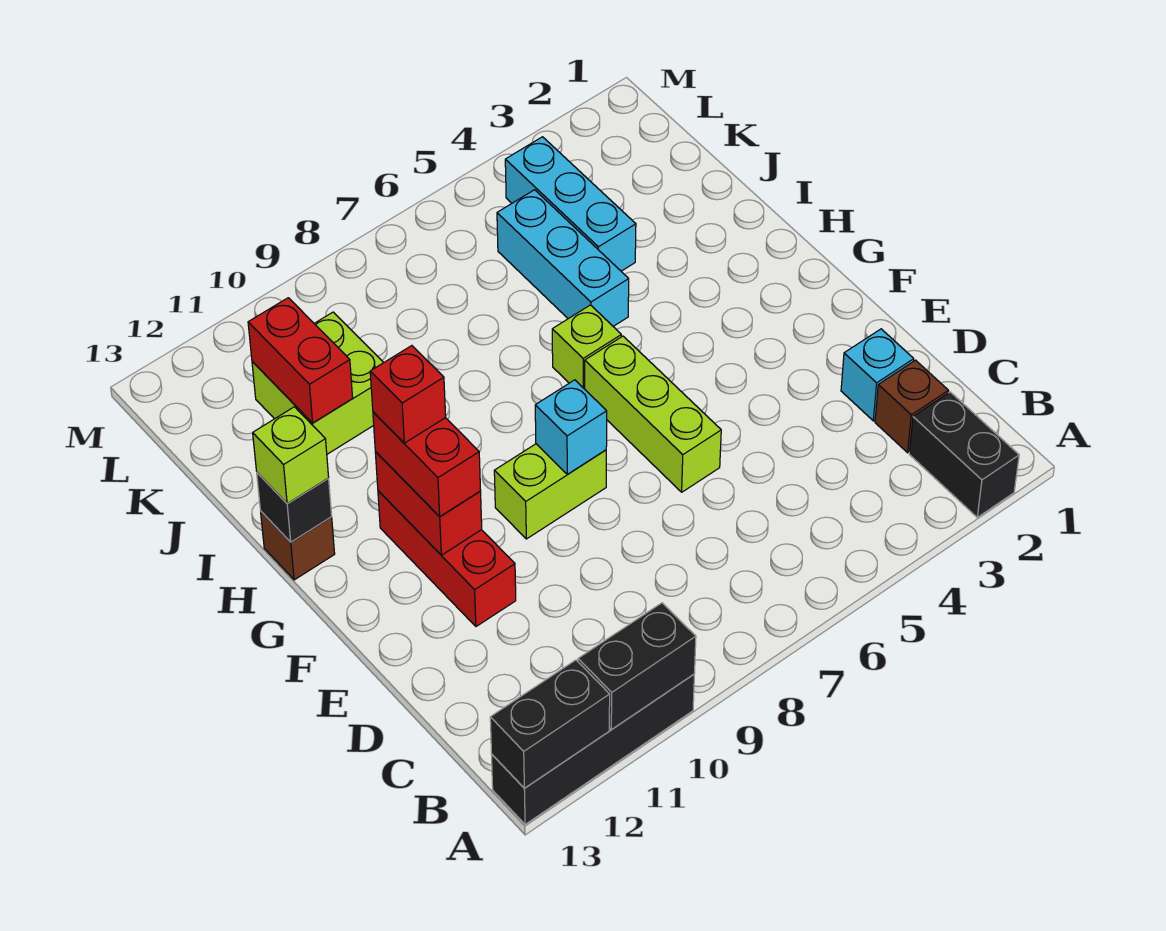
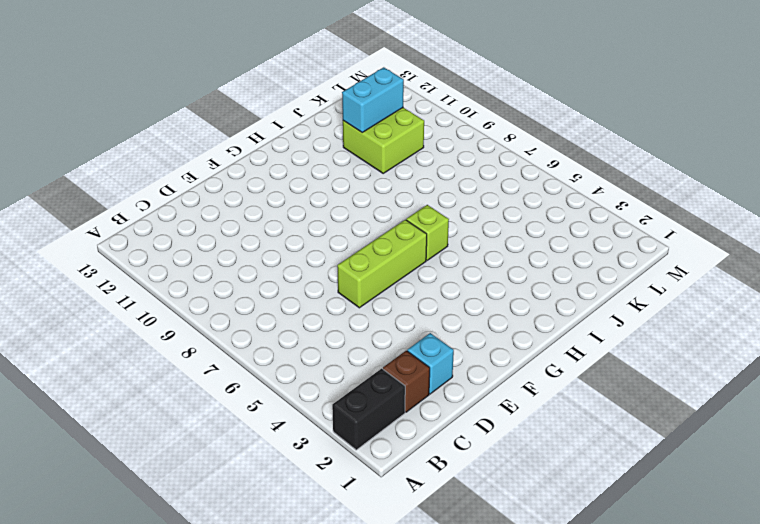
cyan brick J11:K11 level 2 -> red brick J11:K11 level 2
none -> black brick A10:A13 level 1
none -> red brick E11:G11 level 1
none -> lime brick F8:F9 level 1

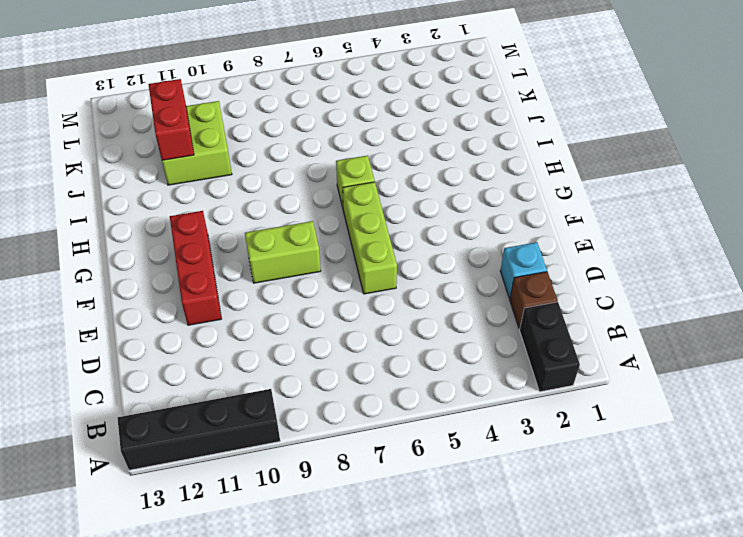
none -> brown brick H13 level 1
none -> cyan brick I5:K5 level 1
none -> cyan brick J4:L4 level 1

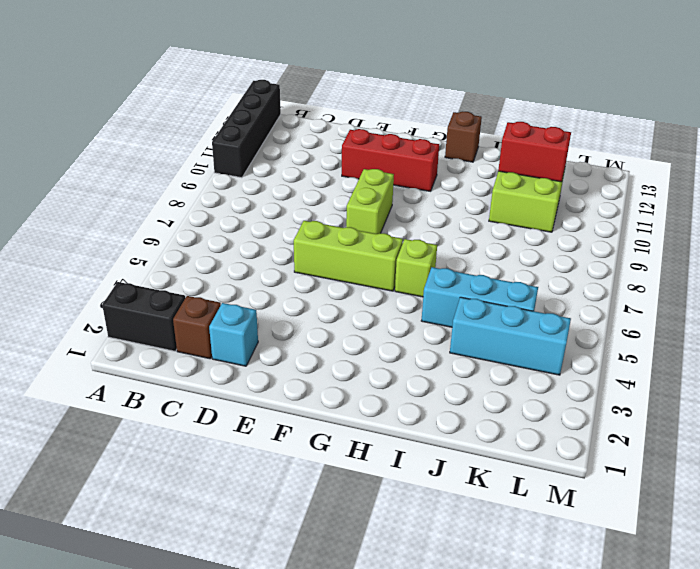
none -> black brick A10:A11 level 2
none -> black brick A12:A13 level 2
none -> cyan brick F8 level 2

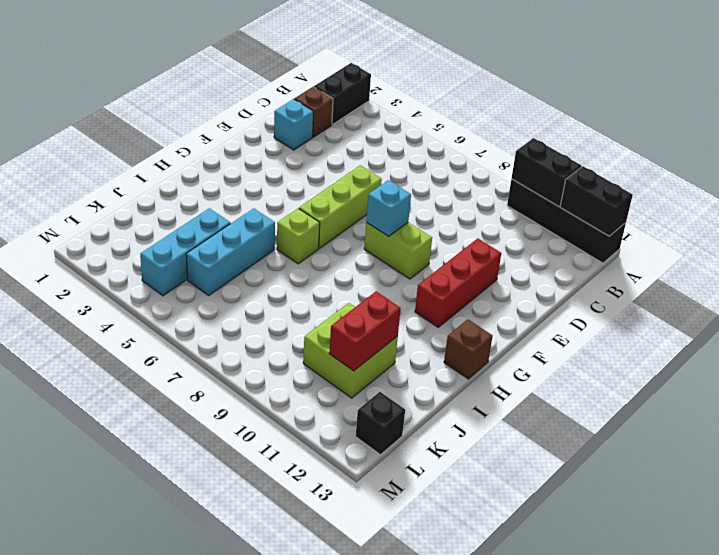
black brick L13 level 1 -> black brick H13 level 2
none -> red brick F11:G11 level 2
none -> red brick F11:G11 level 3
none -> lime brick H13 level 3

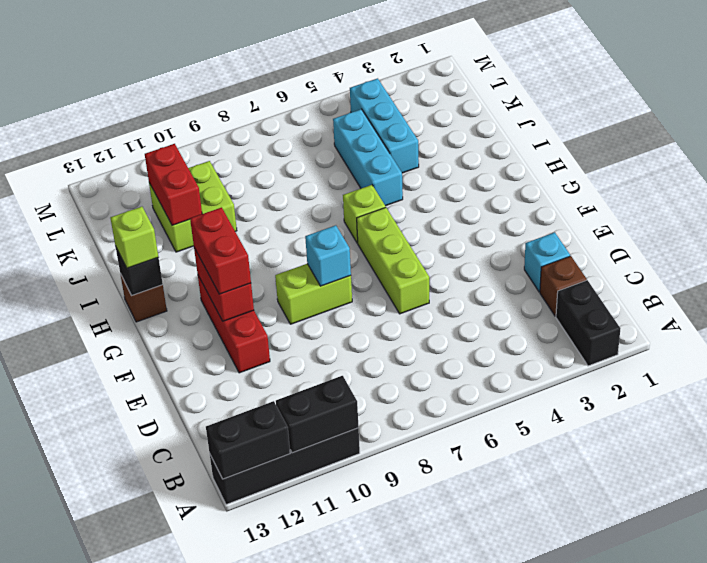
none -> red brick G11 level 4

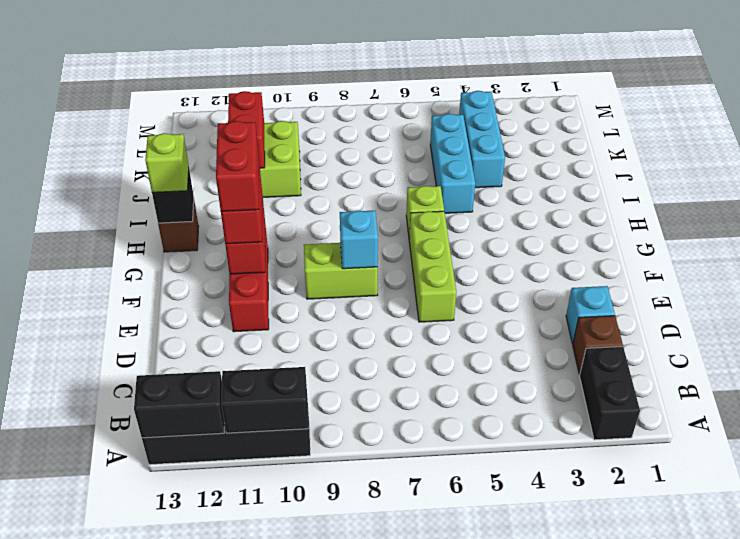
red brick F11:G11 level 4 -> red brick G11 level 4

